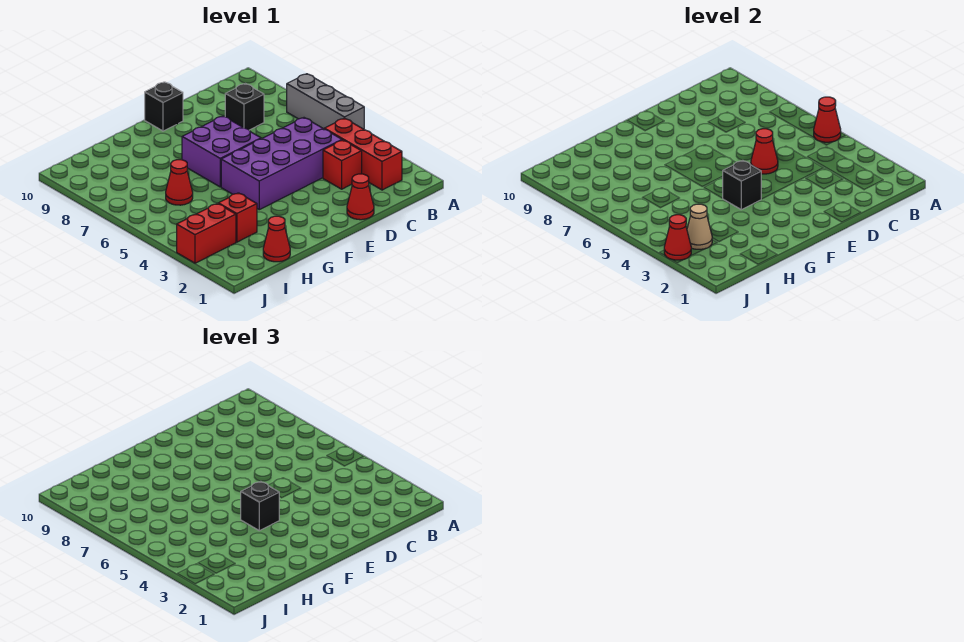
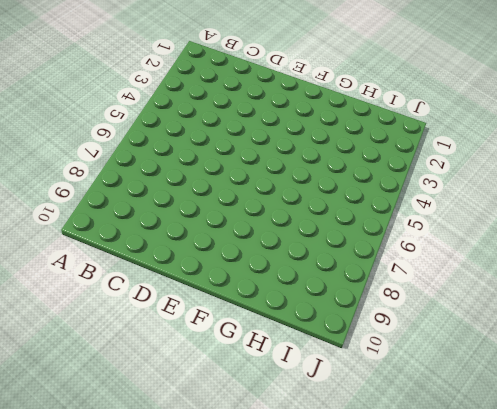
none -> grey brick A5:A7 level 1
none -> red brick B2:B4 level 1
none -> red brick C3 level 1

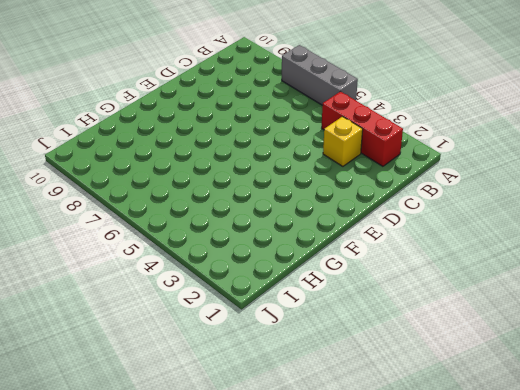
yellow brick C3 level 1 -> red brick C3 level 1
none -> purple brick C4:F5 level 1
none -> black brick C8 level 1
none -> red cone D1 level 1

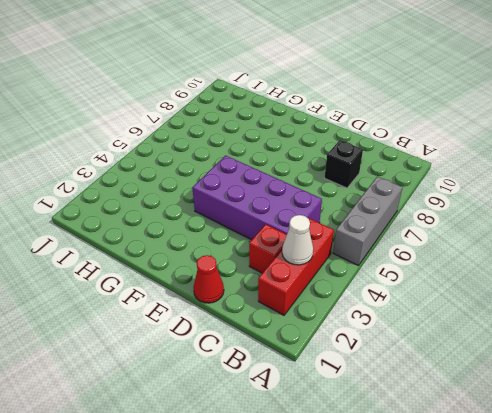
white cone B3 level 2 -> none
none -> purple brick E6:F7 level 1
none -> black brick E10 level 1
none -> red cone H1 level 1

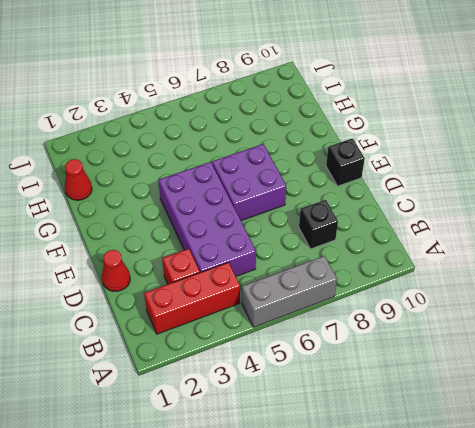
none -> red brick H3 level 1
none -> red cone H6 level 1
none -> red brick I3:J3 level 1

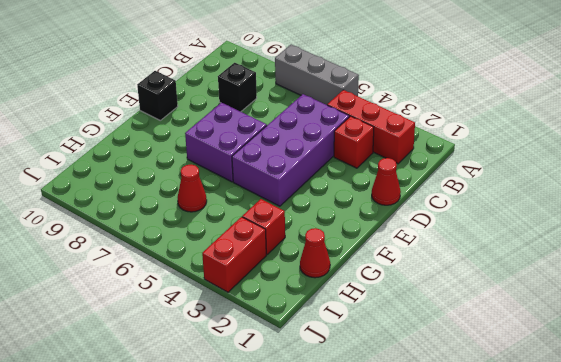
none -> red cone A5 level 2
none -> red cone D5 level 2
none -> black brick F4 level 2

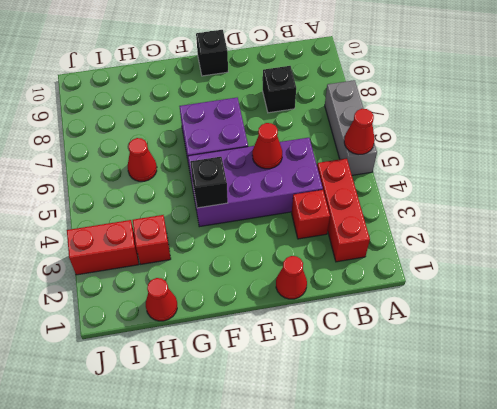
none -> tan cone I3 level 2
none -> red cone J3 level 2
none -> black brick F4 level 3

